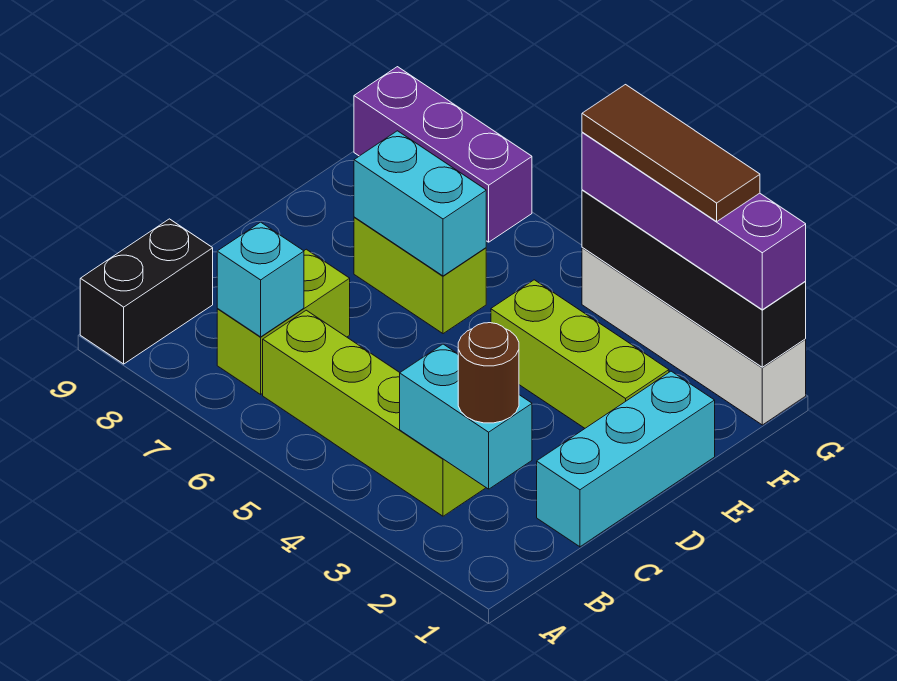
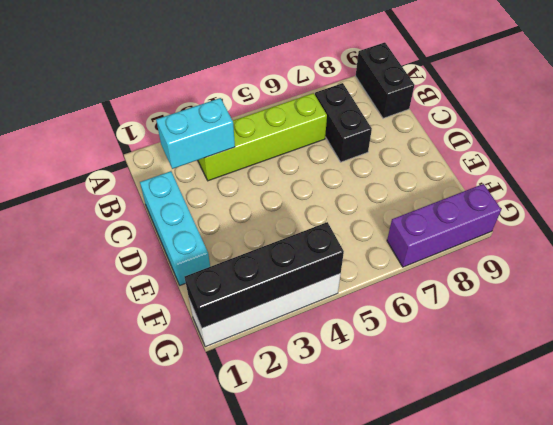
black brick B7:C7 level 1 -> lime brick B7:C7 level 1
none -> lime brick E2:E4 level 1
none -> lime brick E6:E7 level 1
none -> cyan brick B7 level 2

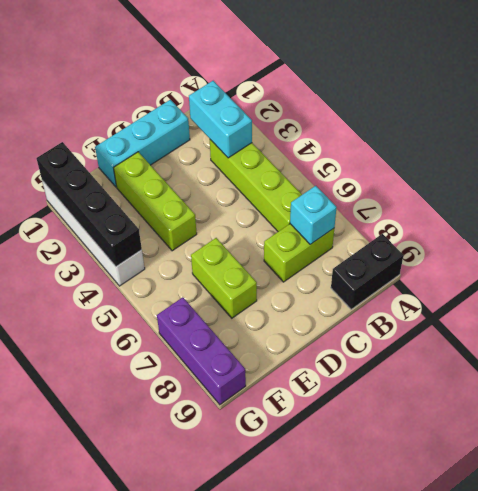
none -> cyan brick E6:E7 level 2
none -> brown round brick B2 level 3
none -> purple brick G1:G4 level 3

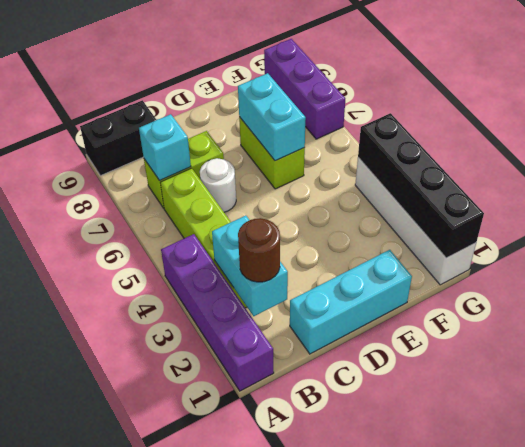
purple brick A1:A4 level 1 -> purple brick G1:G4 level 3
white round brick C6 level 1 -> none
none -> lime brick E2:E4 level 1
none -> brown tile G2:G4 level 4

